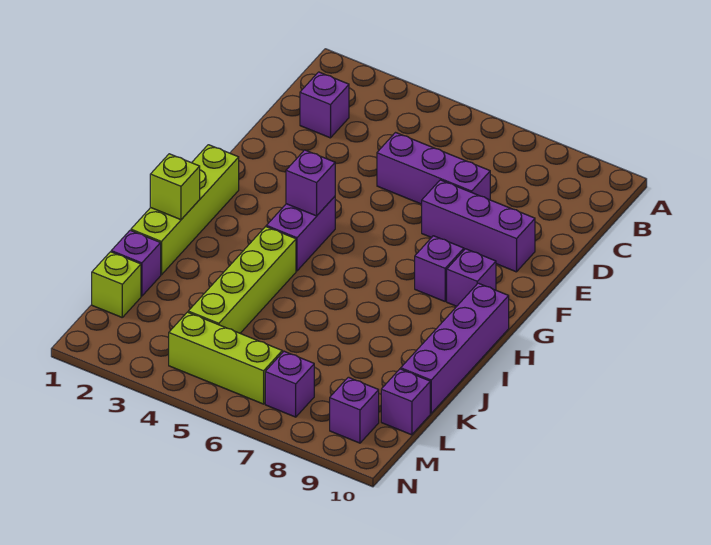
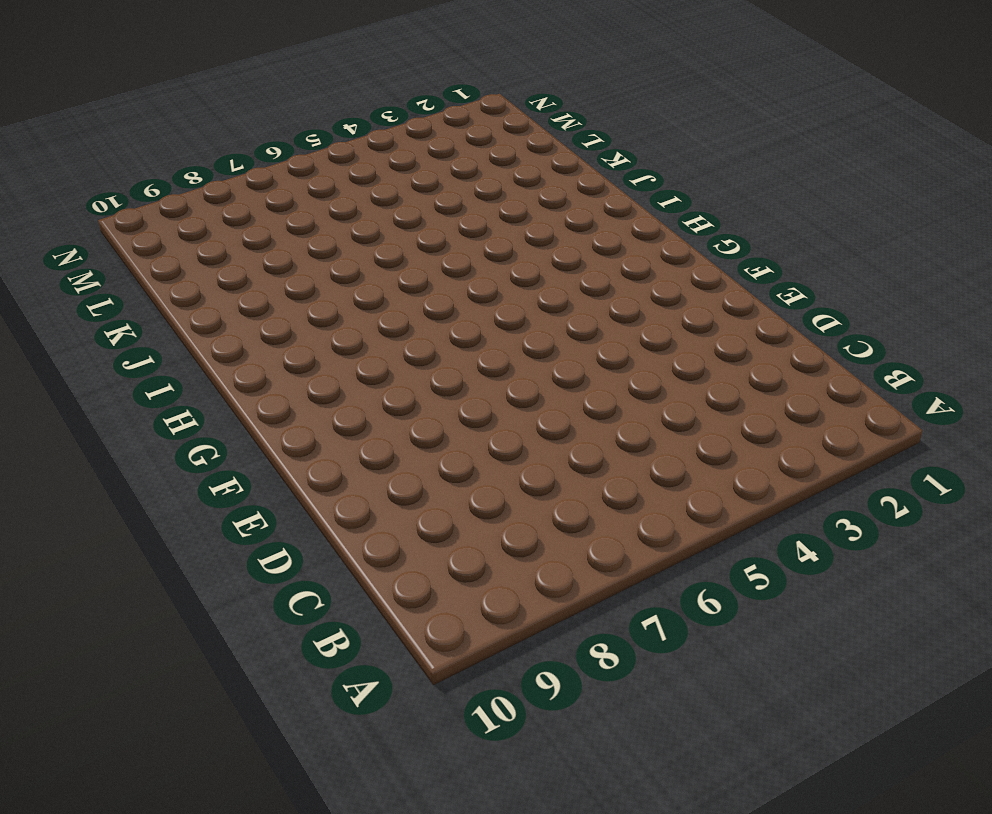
none -> purple brick C2 level 1
none -> purple brick D5:D7 level 1
none -> purple brick E7:E9 level 1

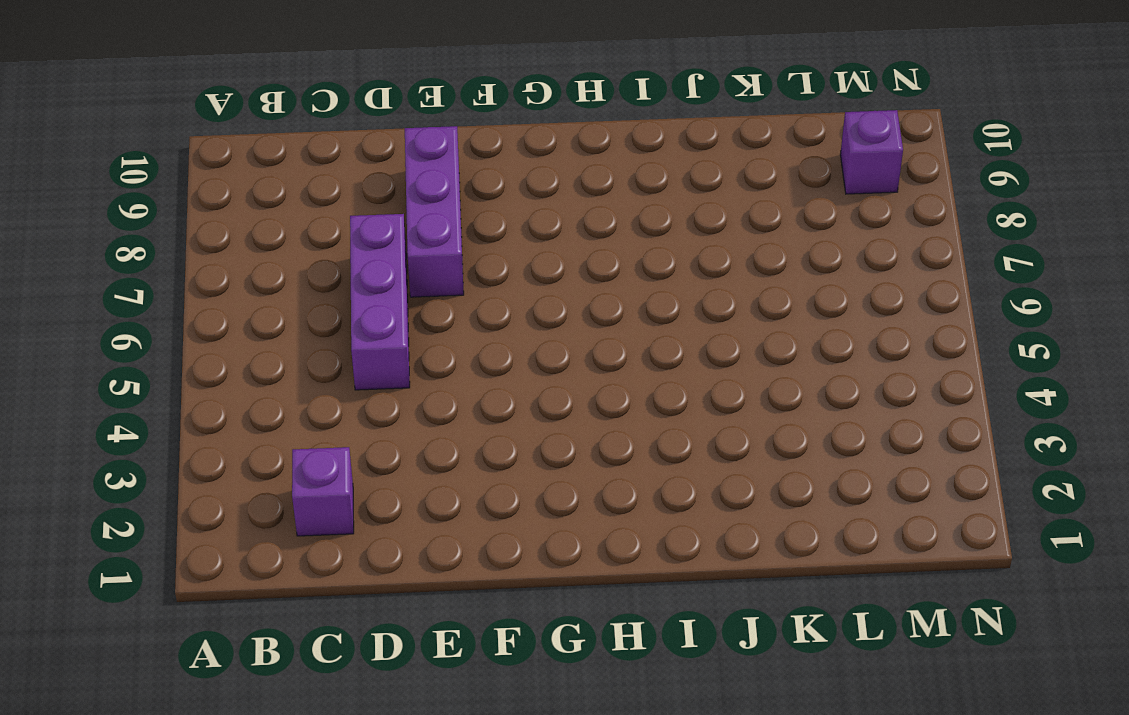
none -> lime brick G1:J1 level 1
none -> purple brick G4:H4 level 1
none -> purple brick G8 level 1

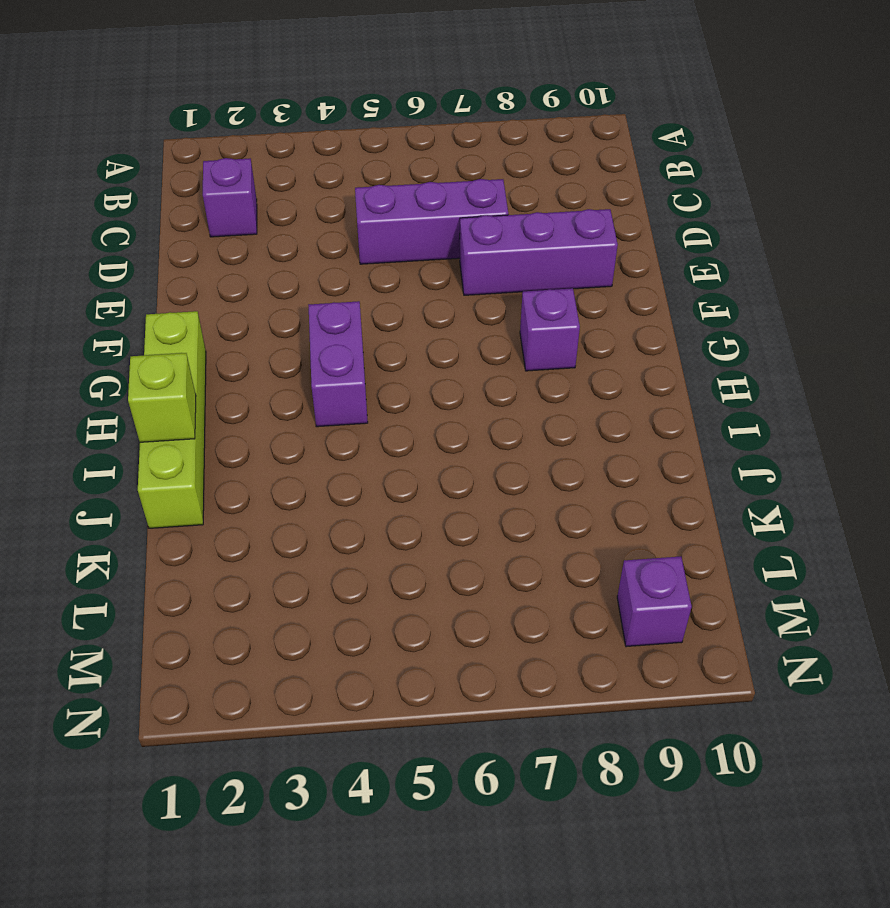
none -> purple brick G9 level 1
none -> purple brick H10:K10 level 1
none -> lime brick I4:L4 level 1

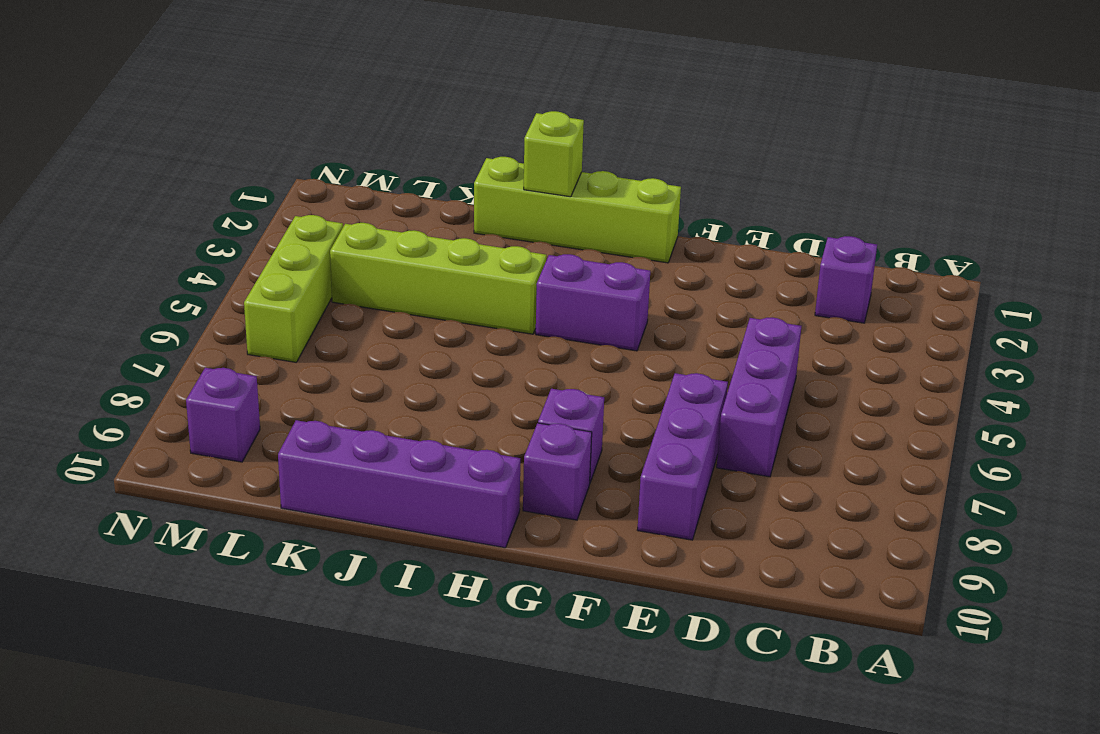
none -> purple brick K1 level 1
none -> lime brick L1 level 1
none -> purple brick L10 level 1

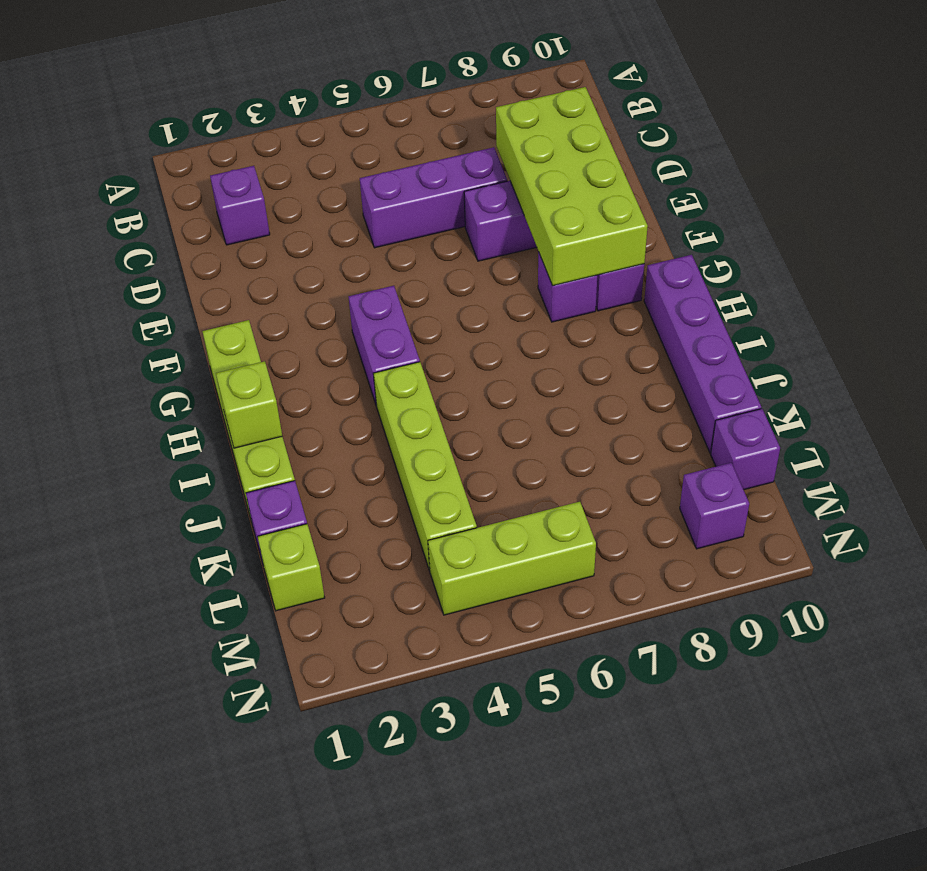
lime brick D8:G9 level 2 -> none
none -> purple brick M7 level 1
none -> purple brick G4 level 2

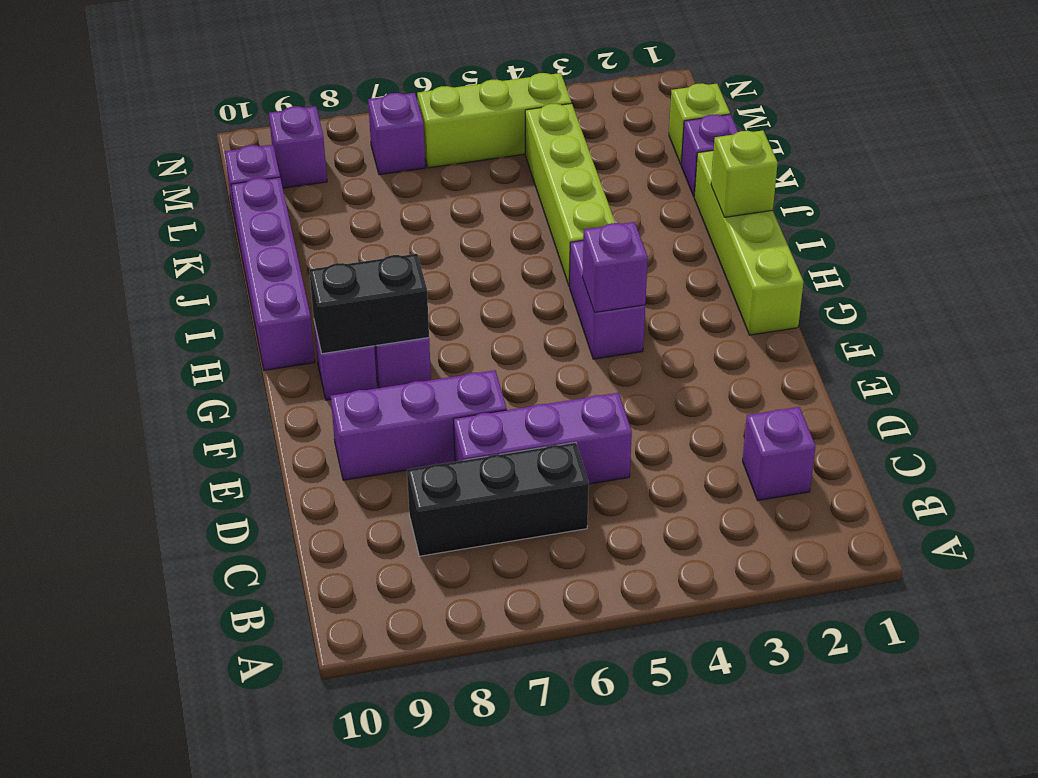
black brick C6:C8 level 1 -> none
black brick G8:G9 level 2 -> none

